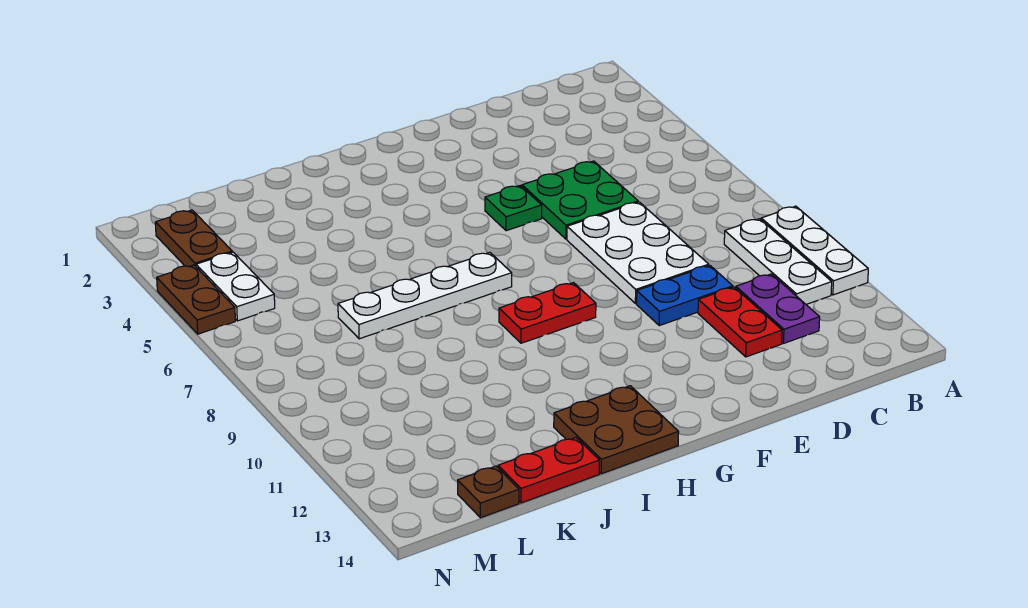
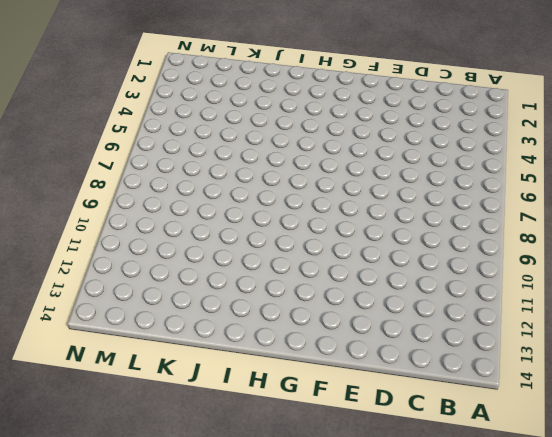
none -> white plate A9:A11 level 1
none -> white plate B9:B11 level 1
none -> purple plate C11:C12 level 1

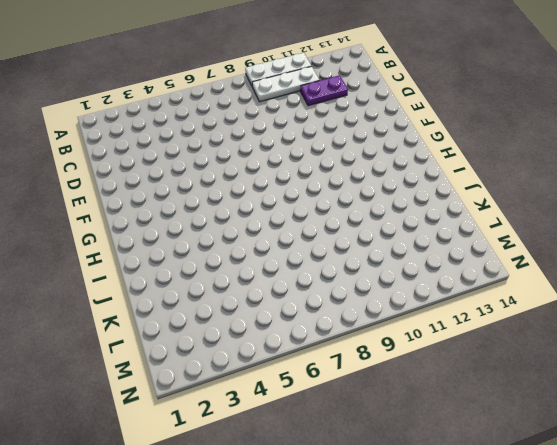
none -> green plate D5:E6 level 1
none -> white plate D7:E9 level 1
none -> blue plate D10:E10 level 1

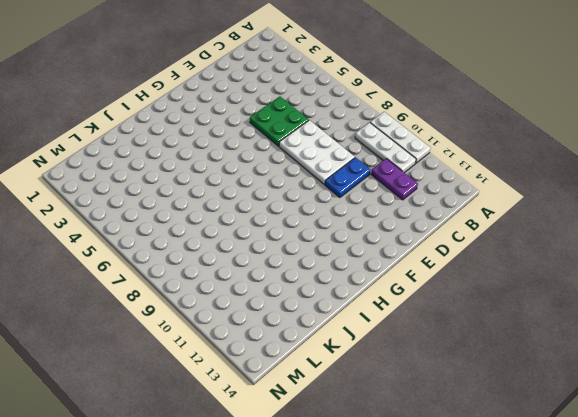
none -> red plate D11:D12 level 1
none -> green plate F5 level 1
none -> red plate G9:H9 level 1

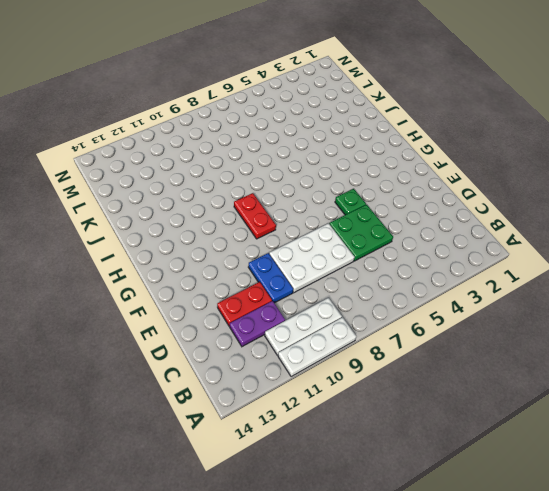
none -> white plate H7:K7 level 1
none -> brown plate H13:I14 level 1
none -> red plate J14:K14 level 1

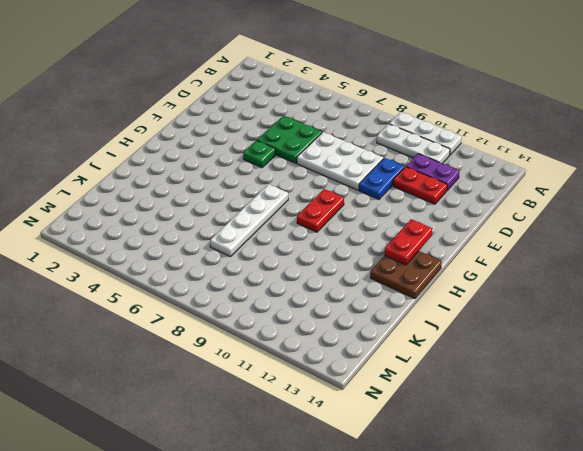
red plate G13:H13 level 2 -> red plate J14:K14 level 1
none -> brown plate L14 level 1
none -> brown plate M2:M3 level 1
none -> white plate M4:M5 level 1

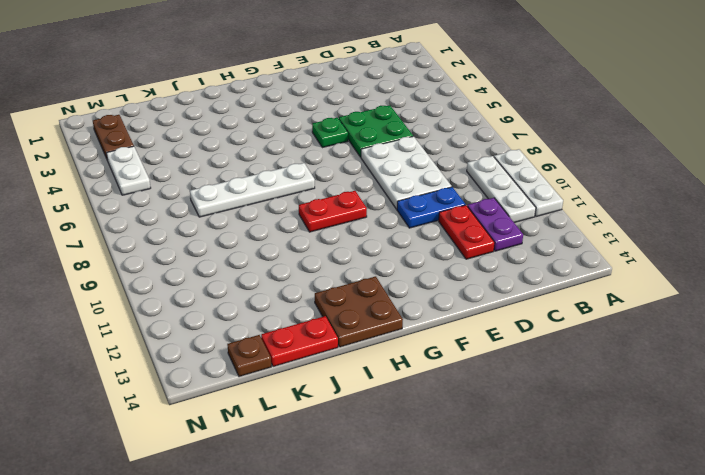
none -> brown plate N4:N5 level 1

